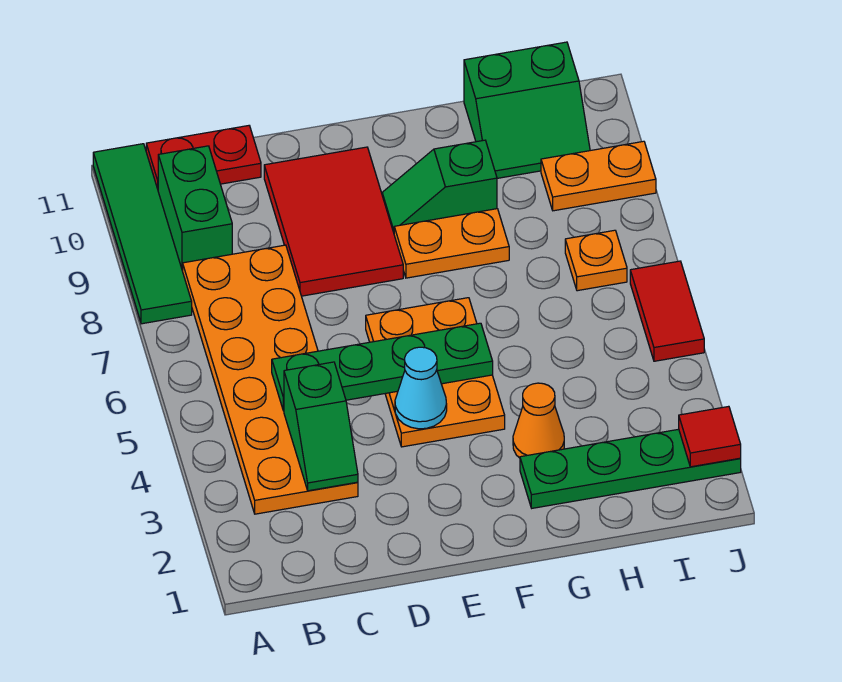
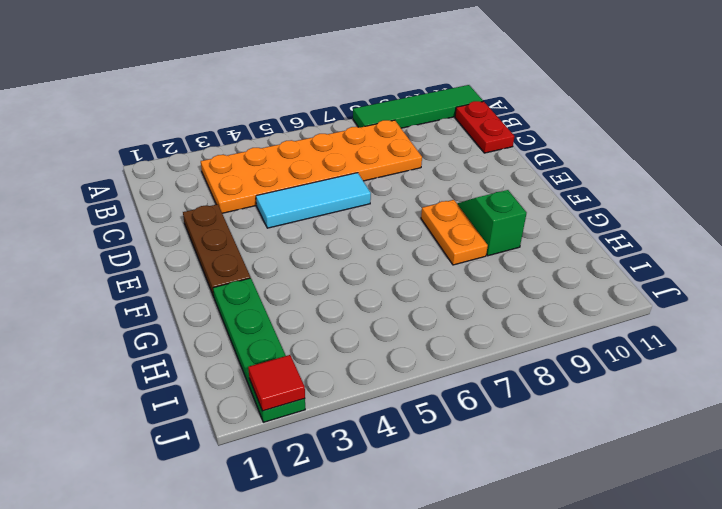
brown plate D2:F2 level 1 -> none
cyan tile D4:D6 level 1 -> none
none -> green brick B9:B10 level 1
none -> red tile D8:E10 level 1
none -> orange plate E4:F6 level 1

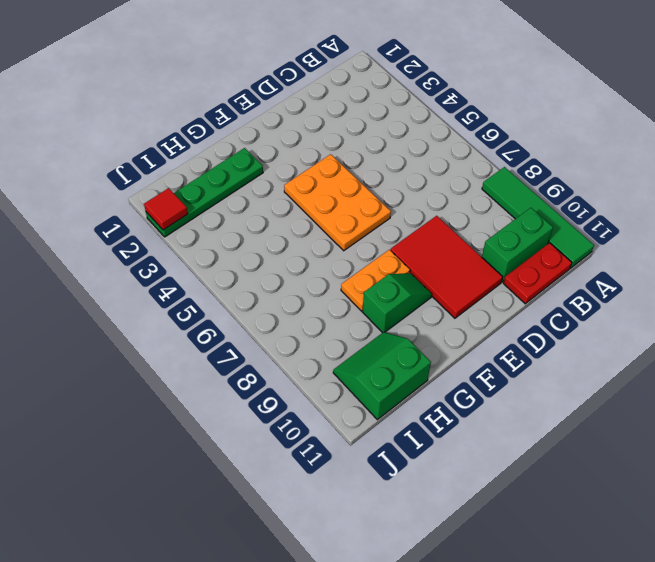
green brick B10:C10 level 1 -> green brick B9:B10 level 1
none -> orange plate B3:C8 level 1
none -> orange cone G3 level 1
none -> orange plate I7 level 1

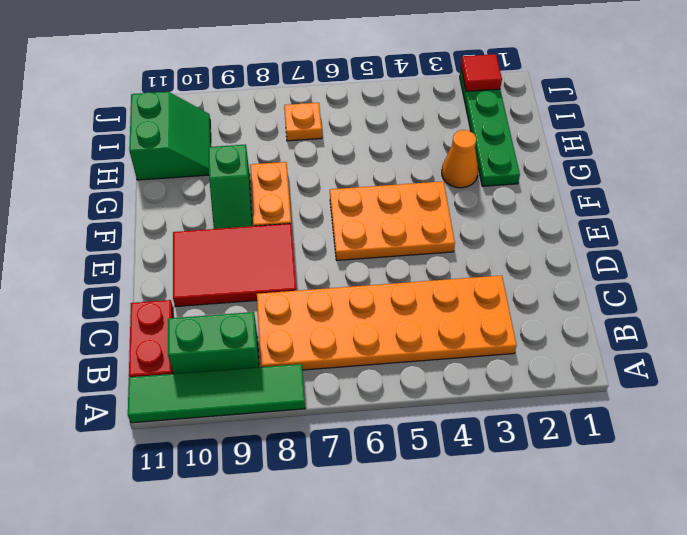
none -> orange plate I9:J9 level 1
none -> red tile J5:J6 level 1
none -> green slope C3:C4 level 2 top 4

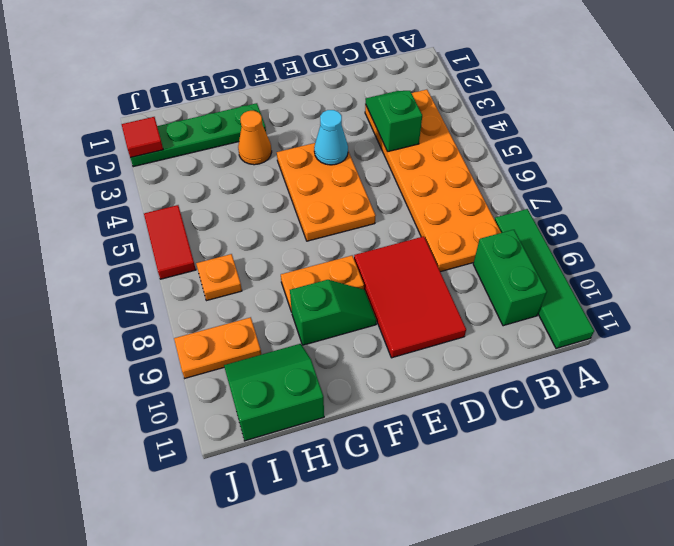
none -> red plate B11:C11 level 1
none -> green plate C5:F5 level 2

